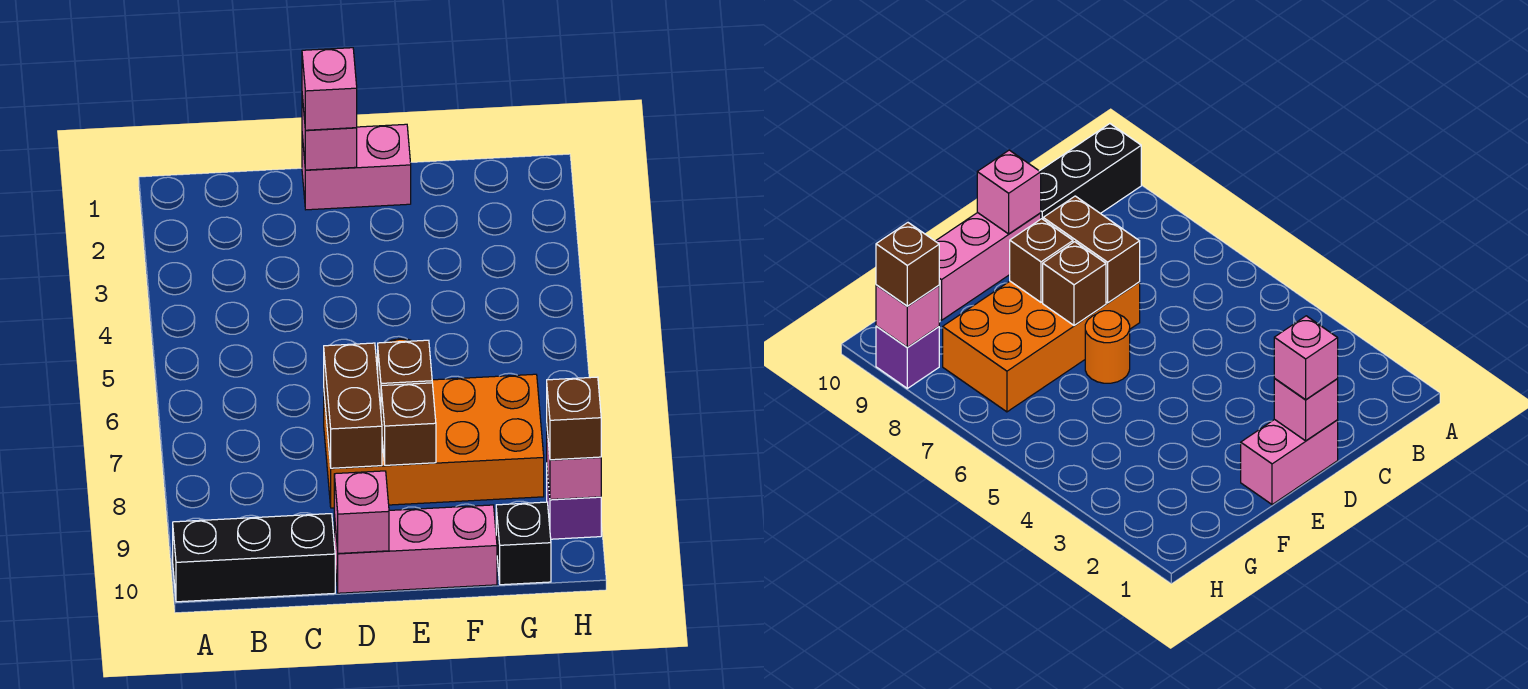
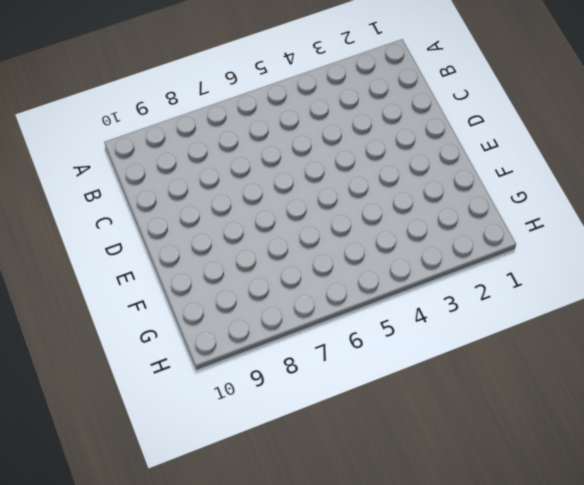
none -> black brick A10:C10 level 1
none -> pink brick D1:E1 level 1
none -> orange brick D7:G8 level 1

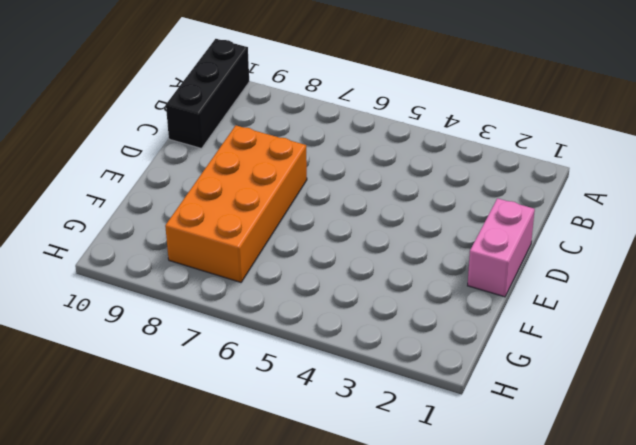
none -> pink brick D10:F10 level 1
none -> orange round brick E6 level 1
none -> black brick G10 level 1

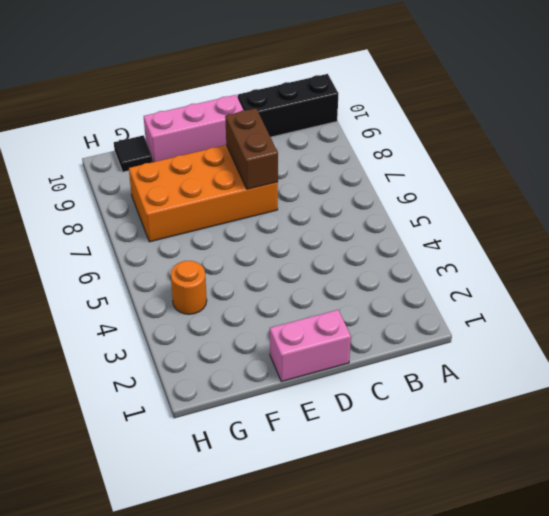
orange round brick G4 level 1 -> orange round brick E6 level 1
black tile G10 level 1 -> black brick G10 level 1
none -> purple brick H9 level 1
none -> pink brick D1 level 2
none -> pink brick D10 level 2

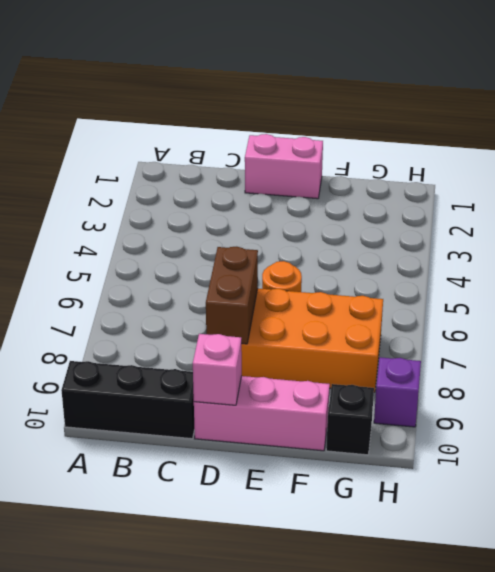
none -> pink brick D1 level 2
none -> brown brick E7 level 2
none -> brown brick E8 level 2

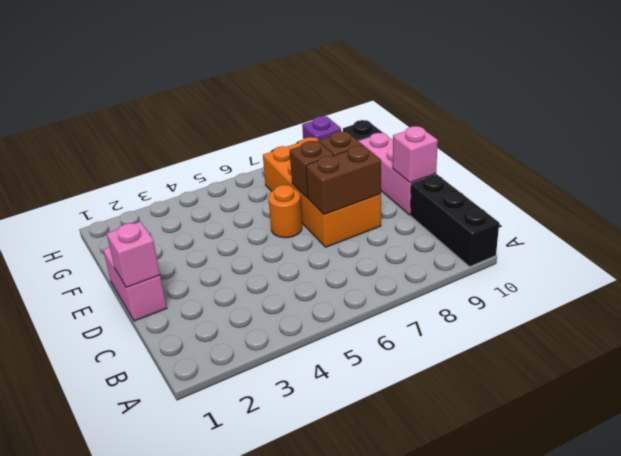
none -> pink brick H9 level 2
none -> pink brick D1 level 3
none -> brown brick H9 level 3

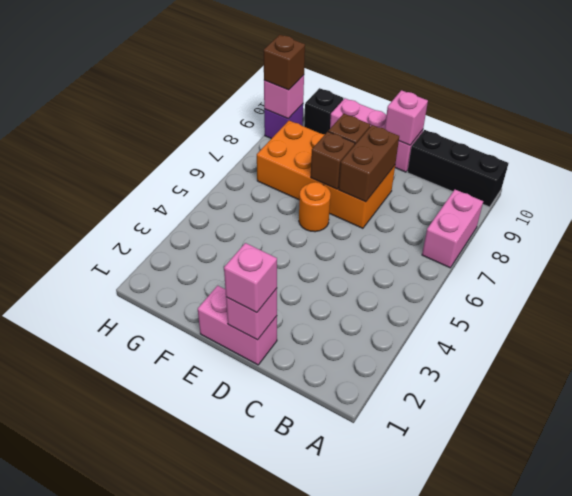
pink brick A7:A8 level 1 -> none

